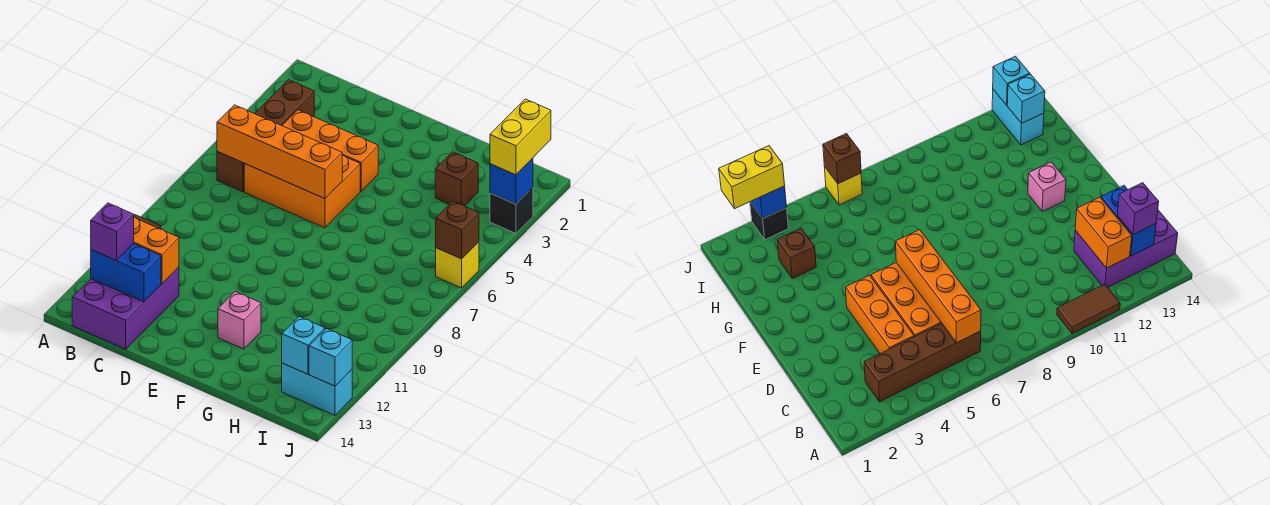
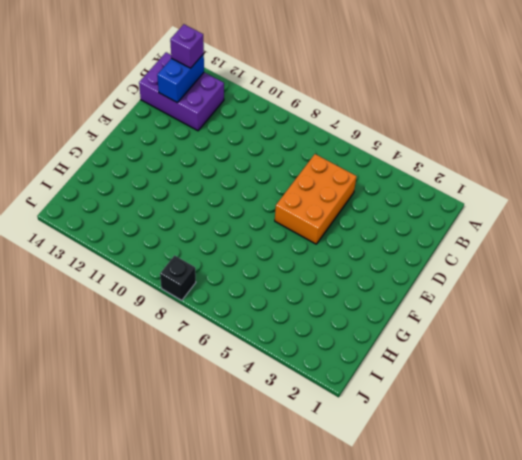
black brick J8 level 1 -> black brick J3 level 1
none -> brown tile A10:A11 level 1
none -> brown brick B3:B6 level 1
none -> orange brick C4:E4 level 1

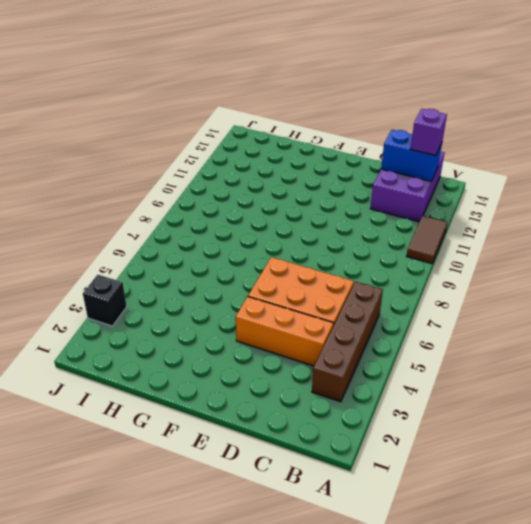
none -> pink brick F12 level 1
none -> brown brick H3 level 1
none -> cyan brick I13:J13 level 1

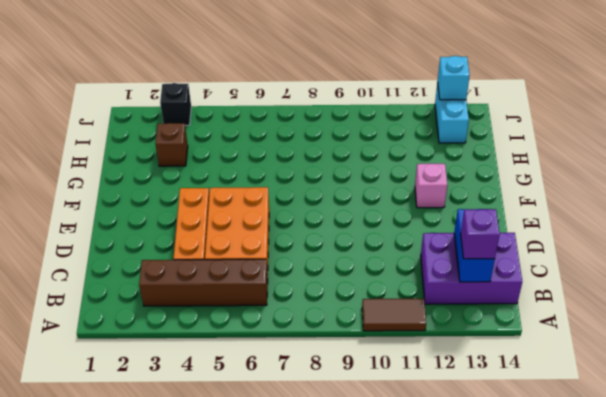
none -> yellow brick J6 level 1
none -> orange brick B6:E6 level 2
none -> orange brick B12:C12 level 2

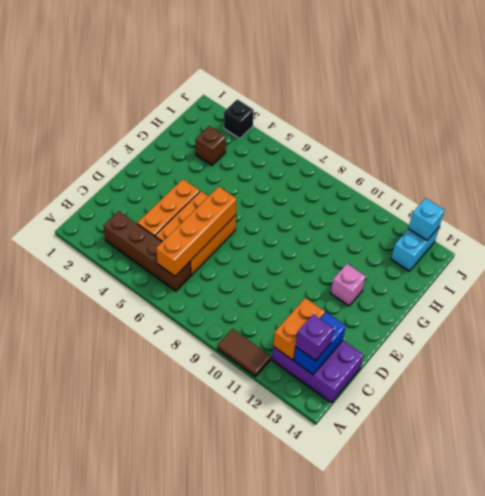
none -> yellow brick J6 level 1
none -> cyan brick I13 level 2
none -> blue brick J3 level 2

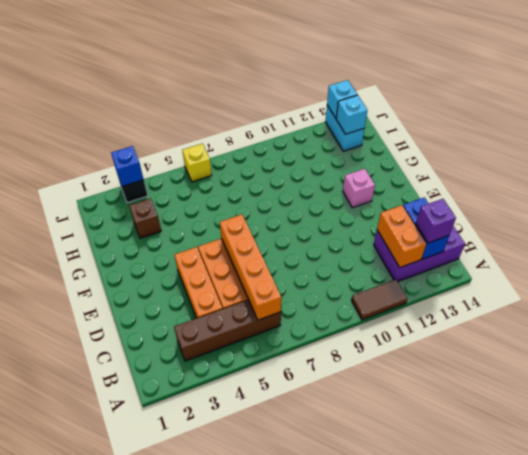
none -> brown brick J6 level 2
none -> yellow brick J2:J3 level 3

